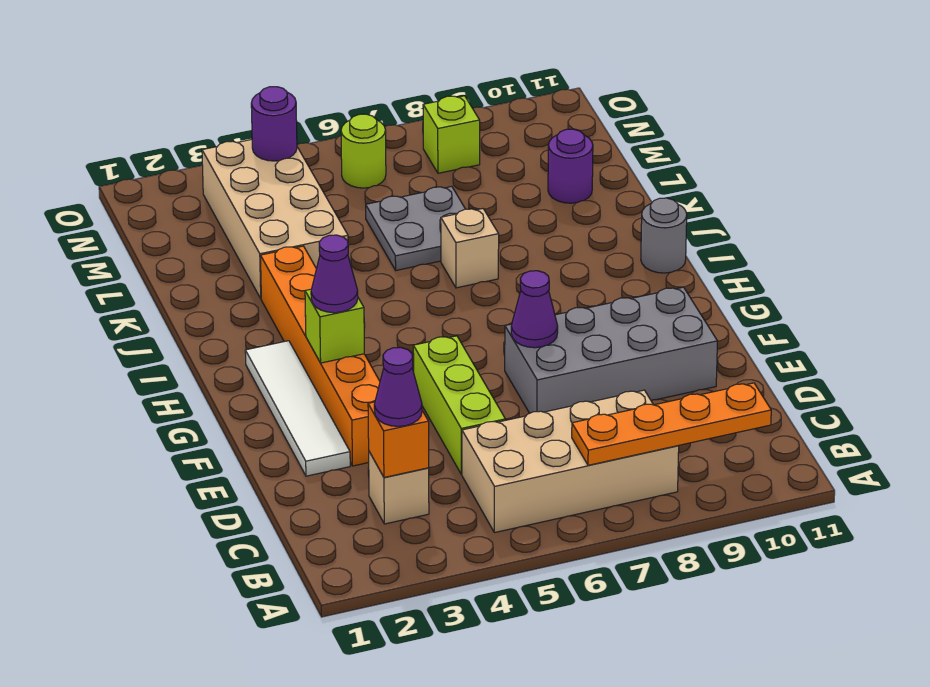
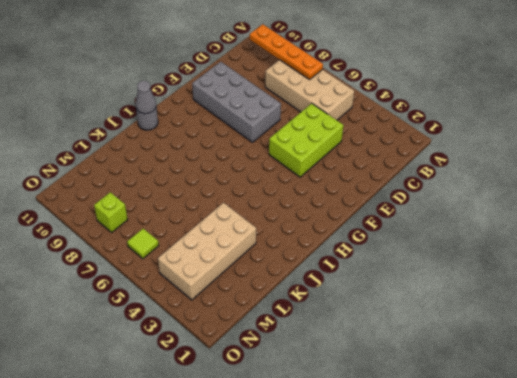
lime brick D4:F5 level 1 -> lime brick D5:F5 level 1
grey cone I11 level 2 -> none
lime tile N6 level 1 -> lime round brick N6 level 1
none -> tan brick C3 level 1
none -> white tile E2:H2 level 1
none -> orange brick E3:J3 level 1

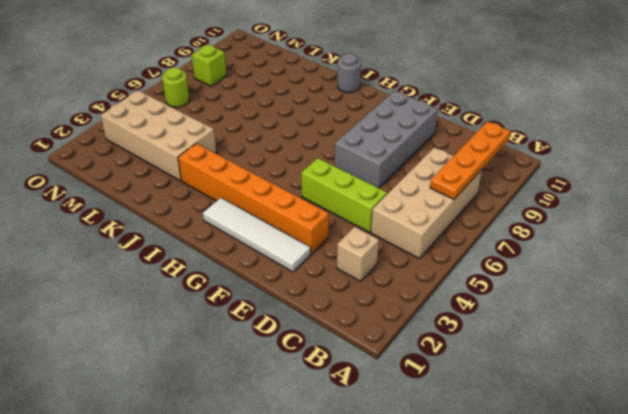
none -> tan brick J7 level 1
none -> grey plate K6:L7 level 1
none -> purple round brick L10 level 1

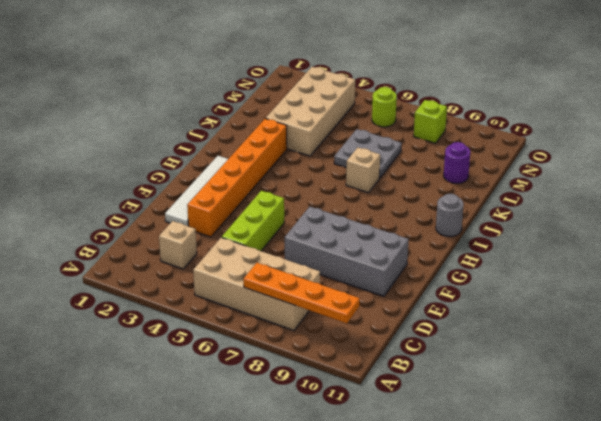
none -> orange brick C3 level 2
none -> purple cone F7 level 2
none -> lime brick G3 level 2

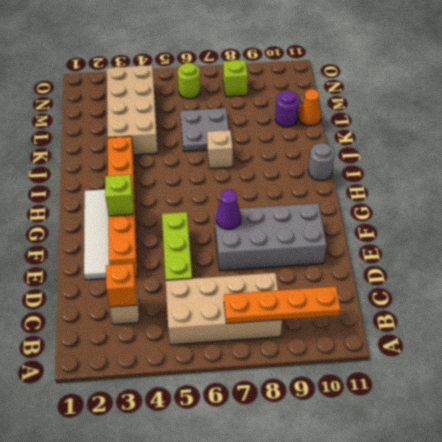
orange cone L11 level 1 -> none
none -> purple round brick N4 level 2
none -> purple cone C3 level 3
none -> purple cone G3 level 3

